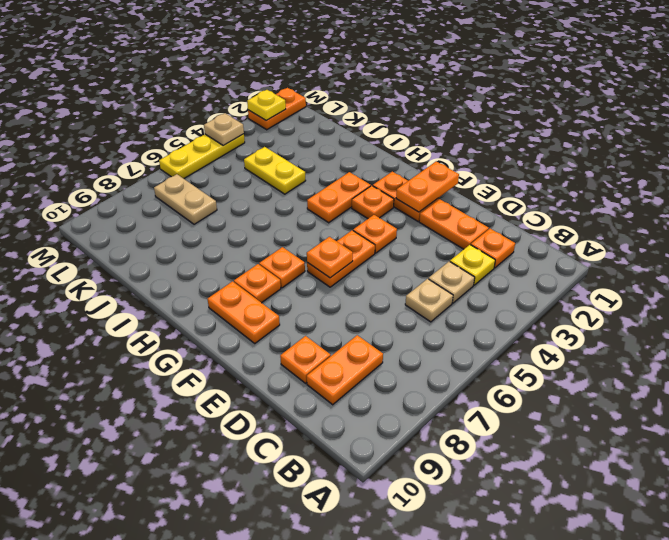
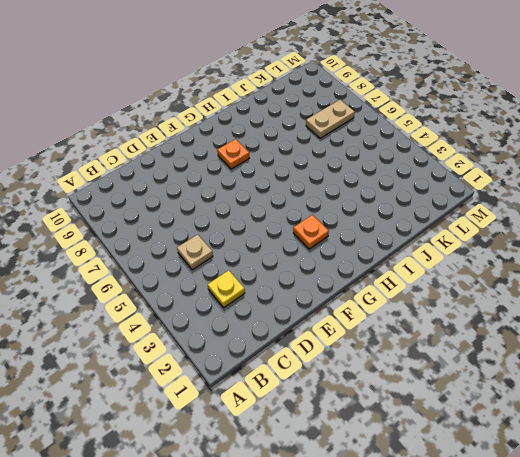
none -> orange plate C2 level 1
none -> tan plate C4 level 1
none -> orange plate C8:C9 level 1

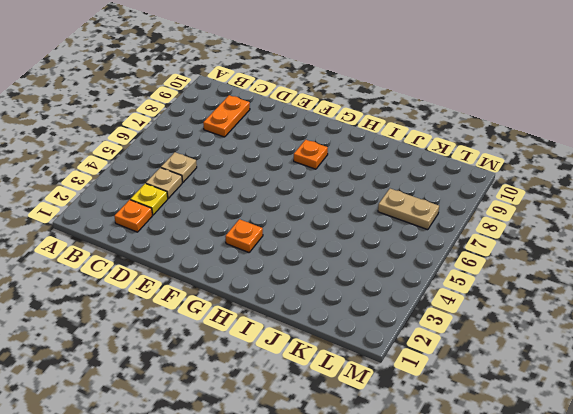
none -> orange plate D2:E2 level 1
none -> orange plate D9 level 1
none -> orange plate F2:G2 level 1

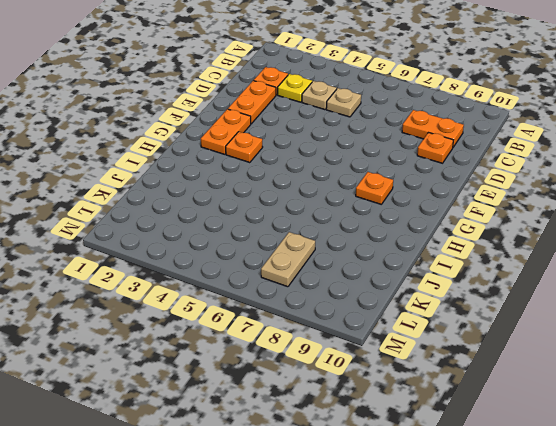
none -> orange plate F4 level 1
none -> orange plate F5:F6 level 1
none -> orange plate F9:G9 level 1

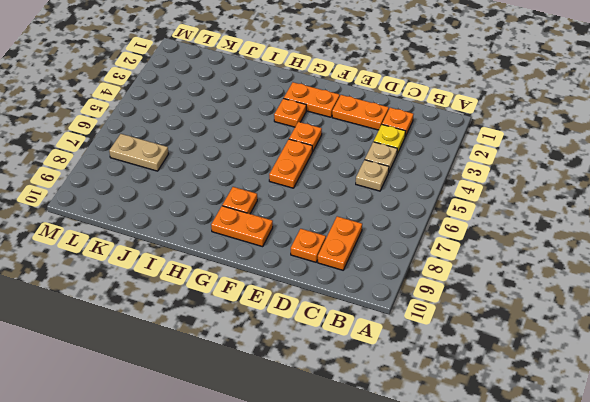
none -> orange plate G7 level 1
none -> orange plate H3:H4 level 1
none -> yellow plate J4:K4 level 1

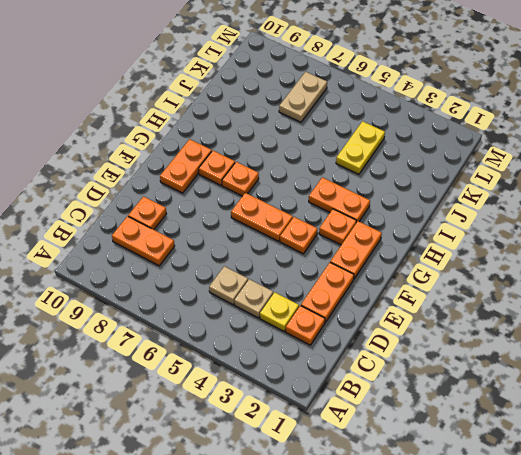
none -> orange plate M1:M2 level 1
none -> yellow plate M4:M6 level 1
none -> orange plate F1:F2 level 2

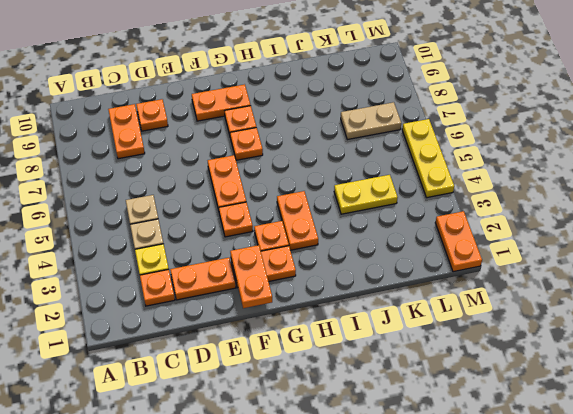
none -> orange plate F6 level 2
none -> yellow plate M2 level 2
none -> tan plate M4 level 2

